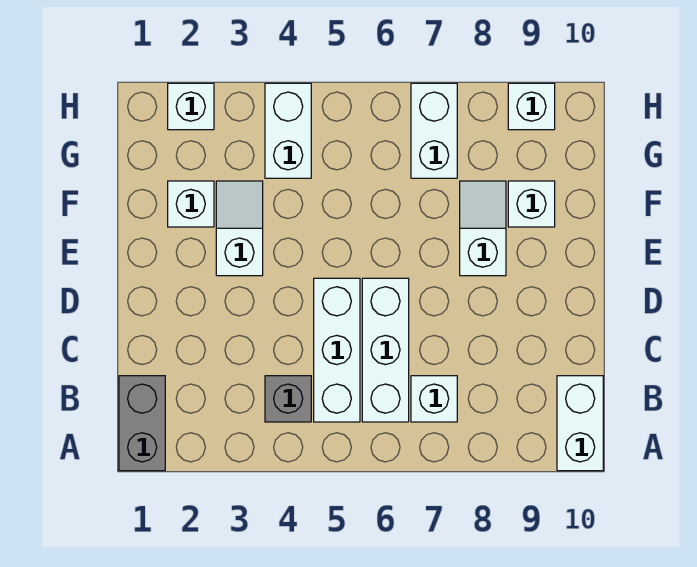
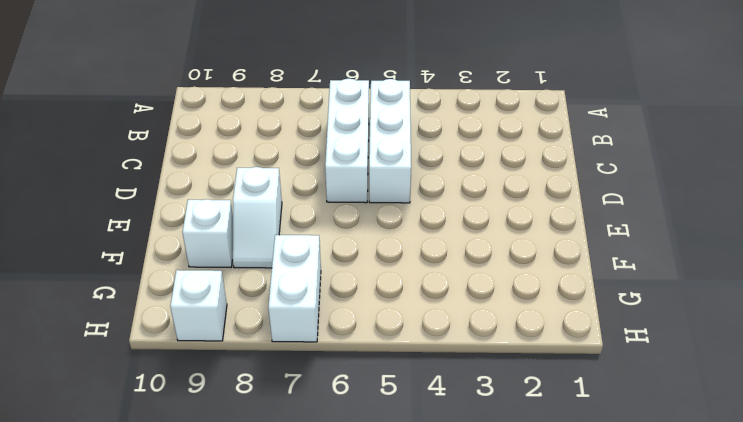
none -> grey brick A1:B1 level 1
none -> white brick A10:B10 level 1
none -> grey brick B4 level 1

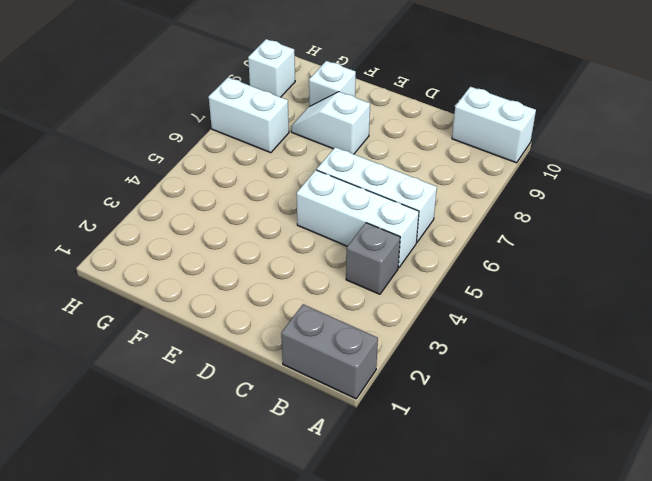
none -> white brick B7 level 1
none -> white slope E3:F3 level 1 top E
none -> white brick F2 level 1

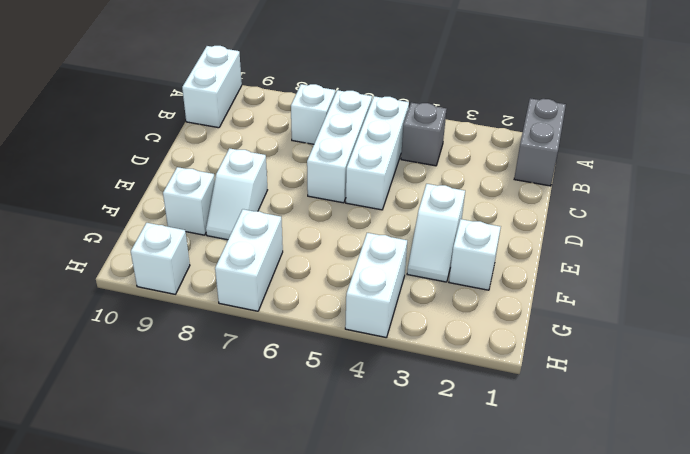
none -> white brick H2 level 1

